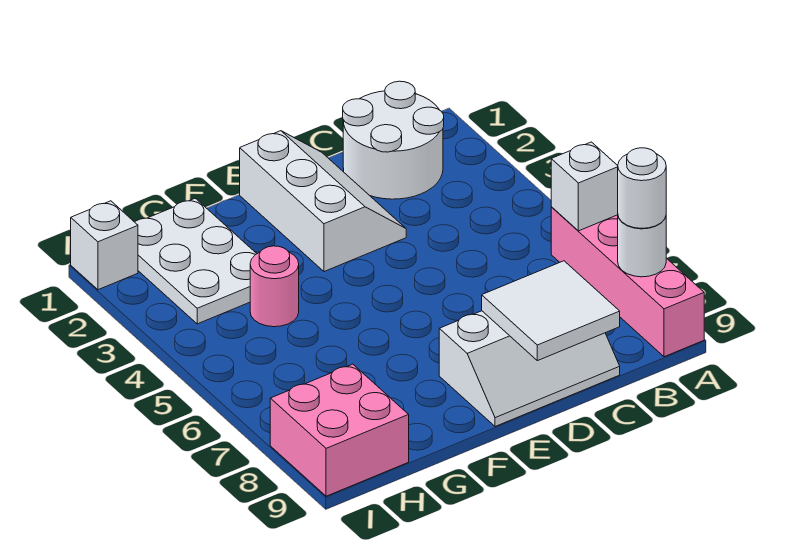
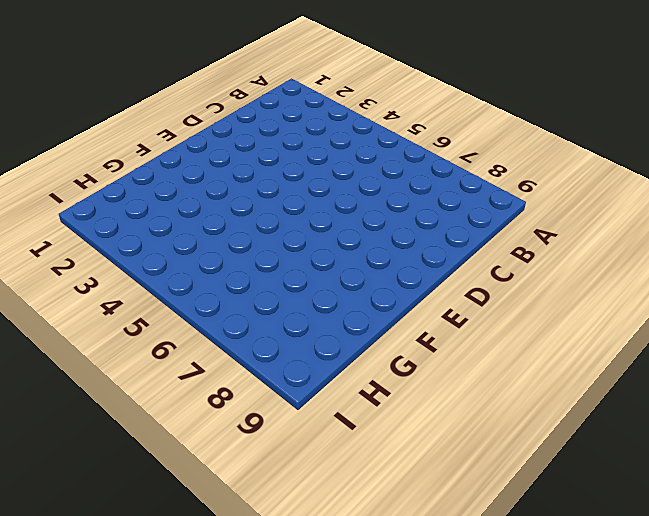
none -> pink brick A6:A9 level 1
none -> white round brick B1:C2 level 1
none -> white slope C8:E9 level 1 top 8

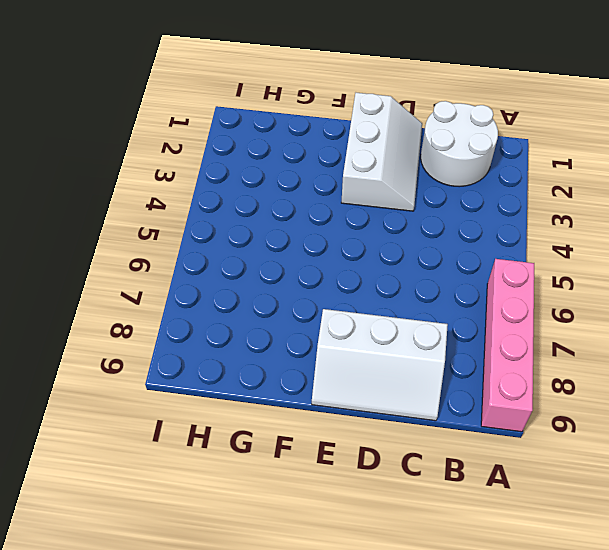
none -> white plate G1:H3 level 1
none -> pink round brick G4 level 1
none -> pink brick H8:I9 level 1

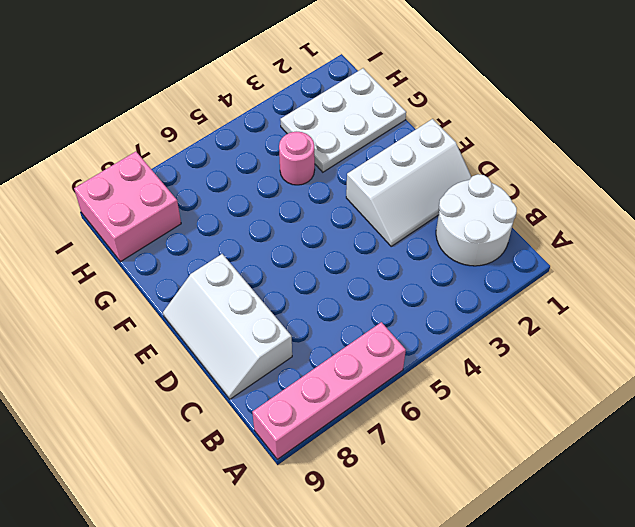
none -> white brick I1 level 1
none -> white brick A6 level 2
none -> white round brick A8 level 2

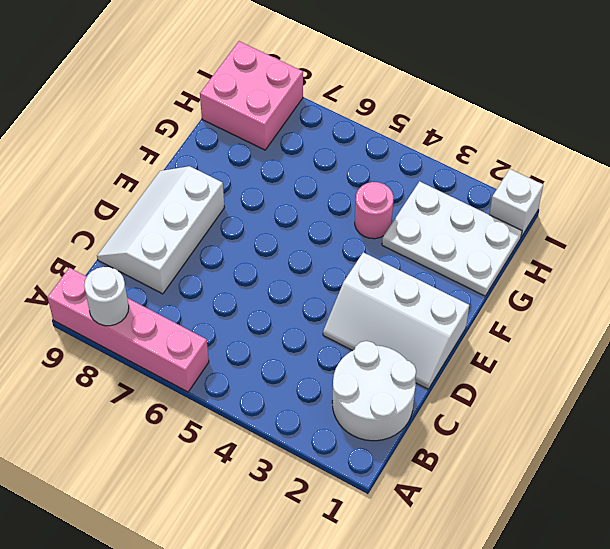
none -> white brick A6 level 2
none -> white tile C8:D9 level 2
none -> white round brick A8 level 3

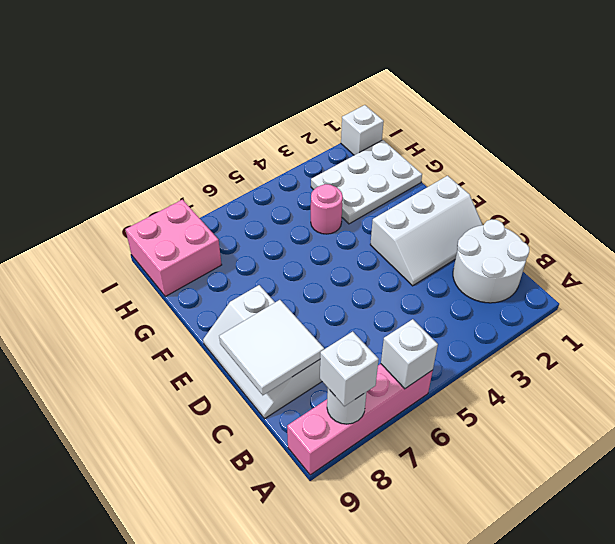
white brick A8 level 3 -> white round brick A8 level 3

